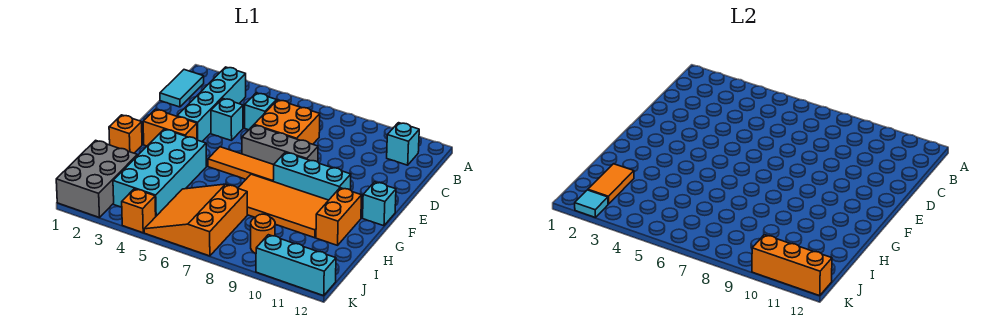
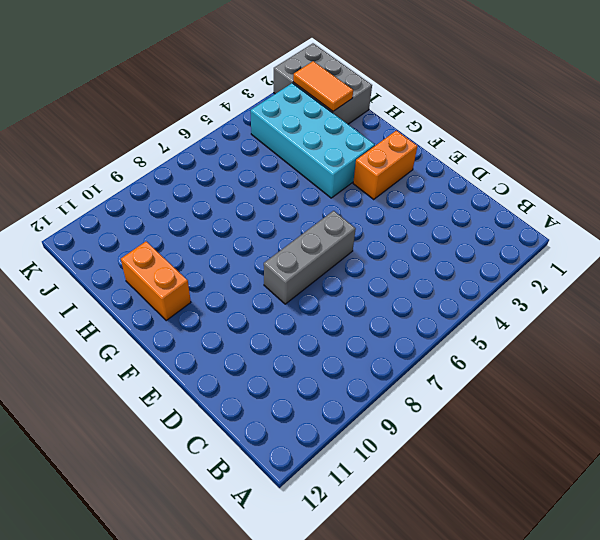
none -> cyan tile B1:C1 level 1
none -> cyan brick B3:E3 level 1
none -> cyan brick B11 level 1

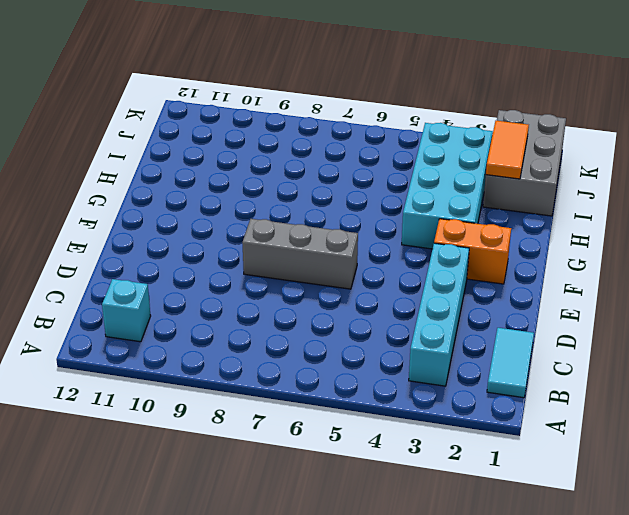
none -> cyan brick C5 level 1
none -> orange brick C6:D7 level 1
none -> cyan brick D4 level 1

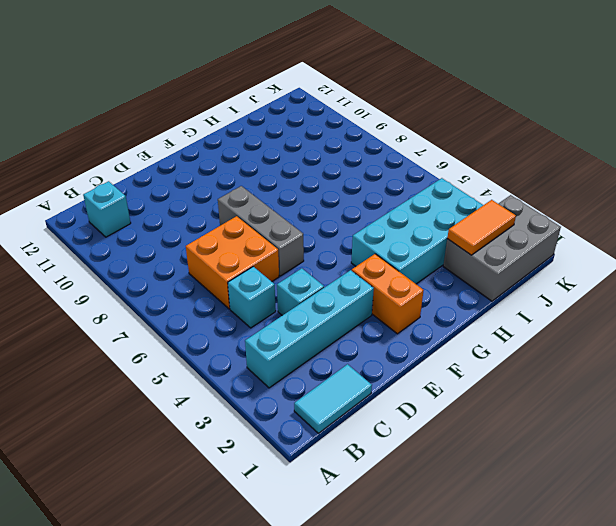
none -> orange tile F5:F7 level 1
none -> cyan brick F8:F10 level 1
none -> cyan brick F12 level 1

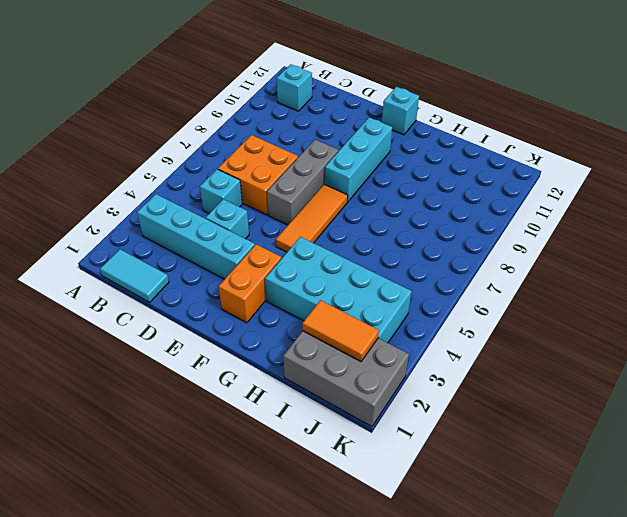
none -> orange brick G1 level 1
none -> orange tile G7:H10 level 1
none -> orange brick G11:H11 level 1

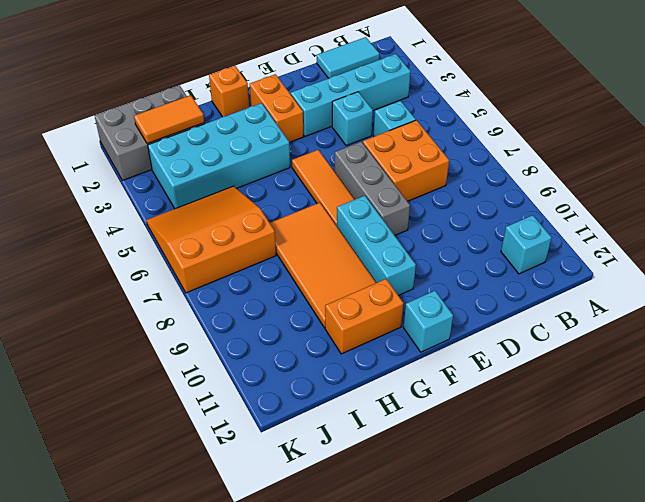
none -> orange round brick J9 level 1
none -> orange brick K4 level 1
none -> cyan brick K10:K12 level 1

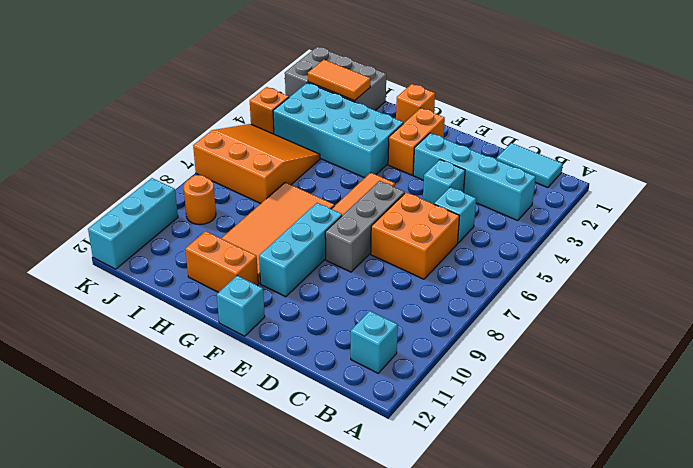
none -> cyan tile K2 level 2
none -> orange brick K10:K12 level 2

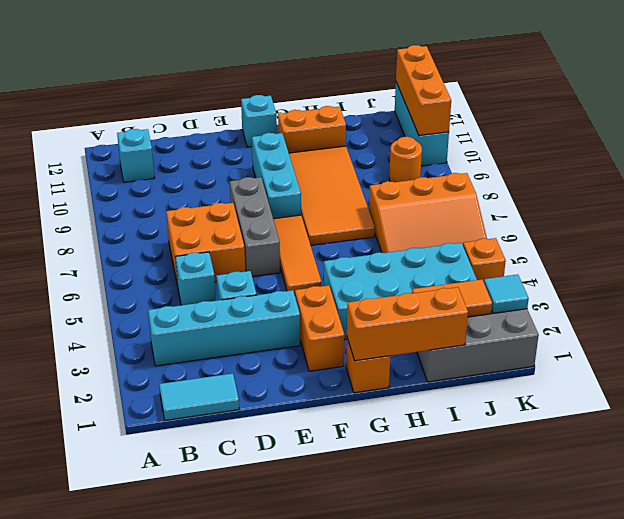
orange brick G1:I1 level 2 -> none

